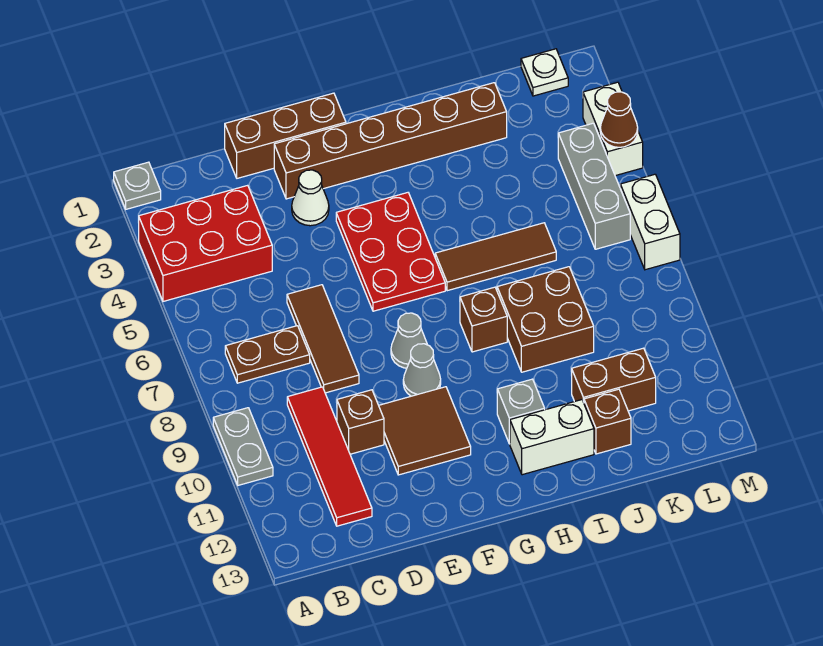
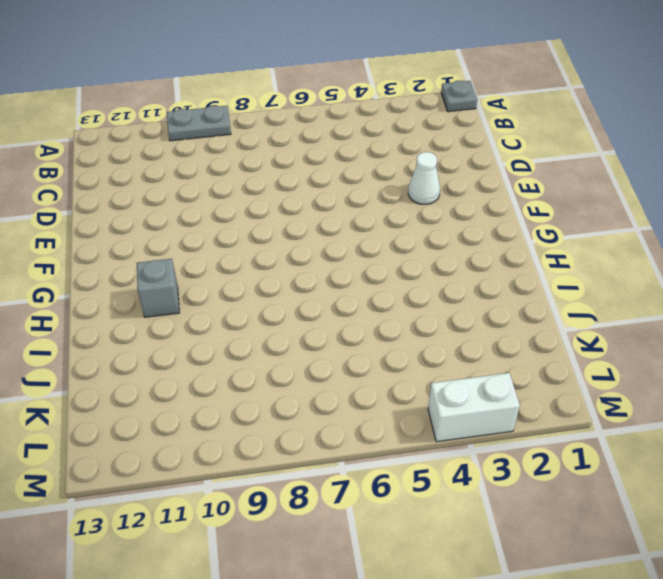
none -> red brick A3:C4 level 1
none -> brown plate B7:C7 level 1
none -> red tile C9:C12 level 1

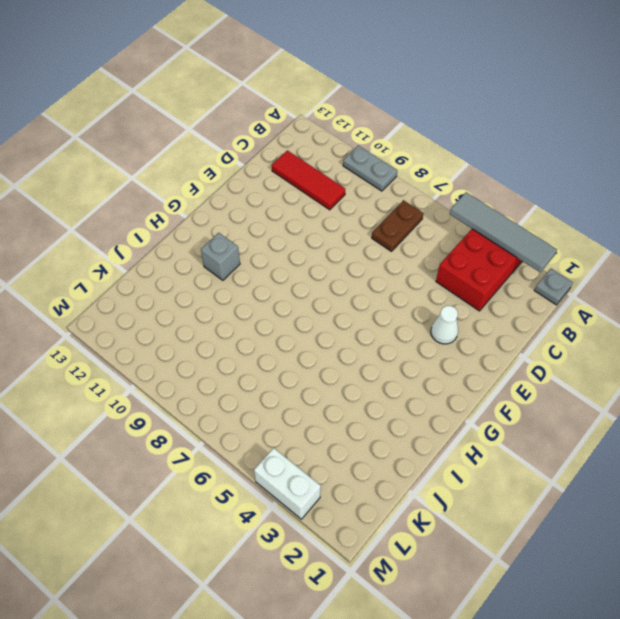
grey tile A2:A5 level 2 -> none
red tile C10:C12 level 1 -> red tile C9:C12 level 1
none -> brown brick D1:F1 level 1
none -> brown tile D6:D8 level 1
none -> brown brick D10 level 1

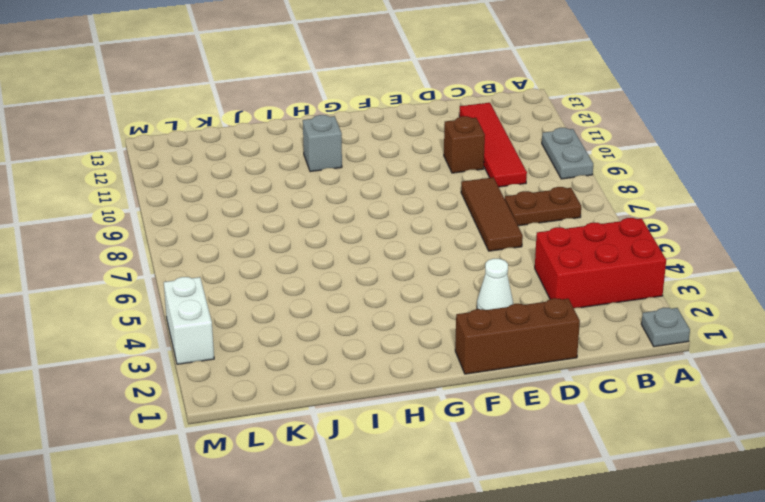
none -> brown brick E2:J2 level 1
none -> brown tile E10:F11 level 1
none -> red plate F4:G6 level 1

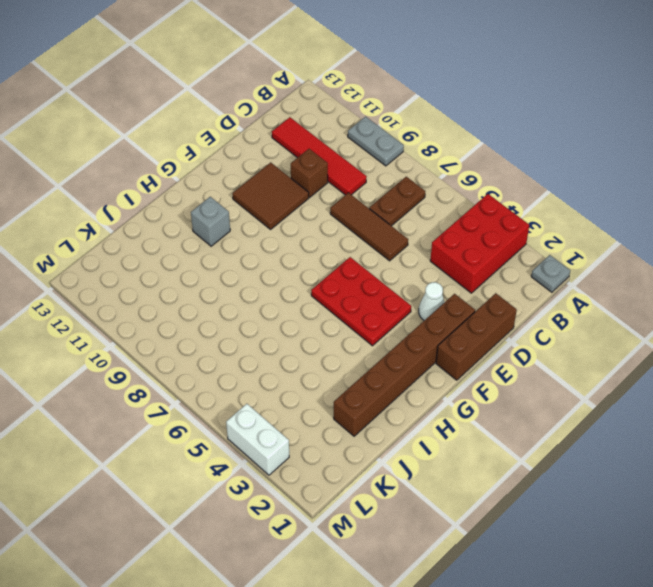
none -> grey cone F8 level 1
none -> grey cone F9 level 1
none -> brown tile H6:J6 level 1

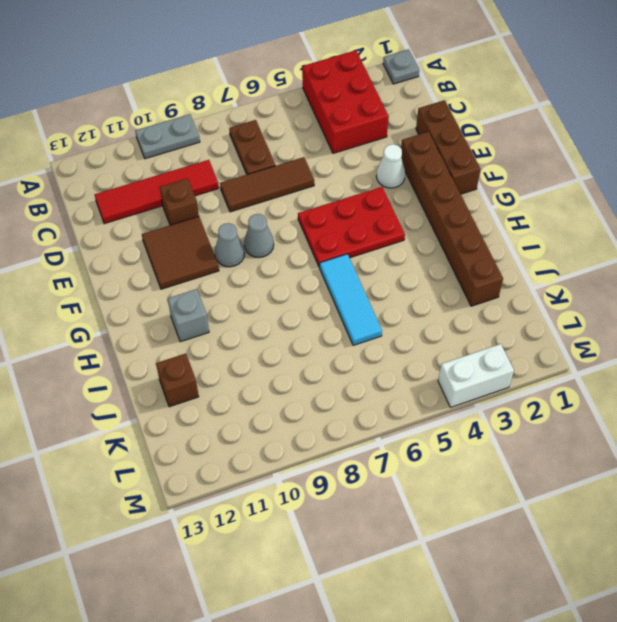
cyan tile H6:J6 level 1 -> brown tile H6:J6 level 1
none -> brown brick H8 level 1
none -> white brick H12:I12 level 1
none -> brown brick I8:J9 level 1

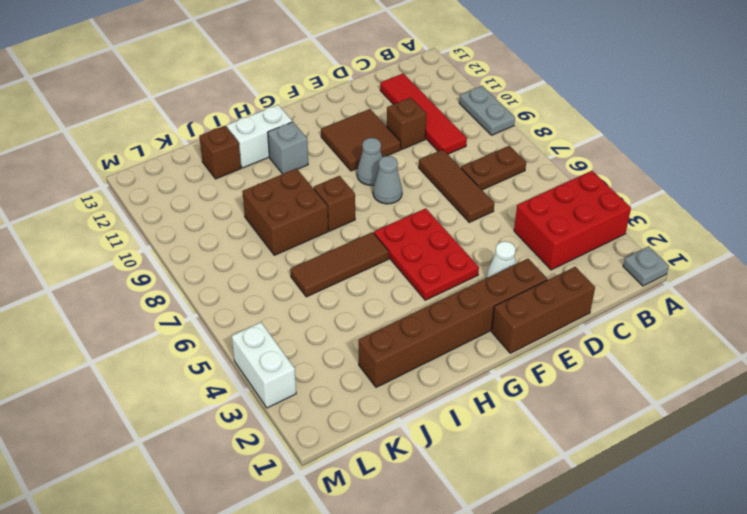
none -> brown brick J11:K11 level 1
none -> white plate L1 level 1
none -> grey brick L4:L6 level 1

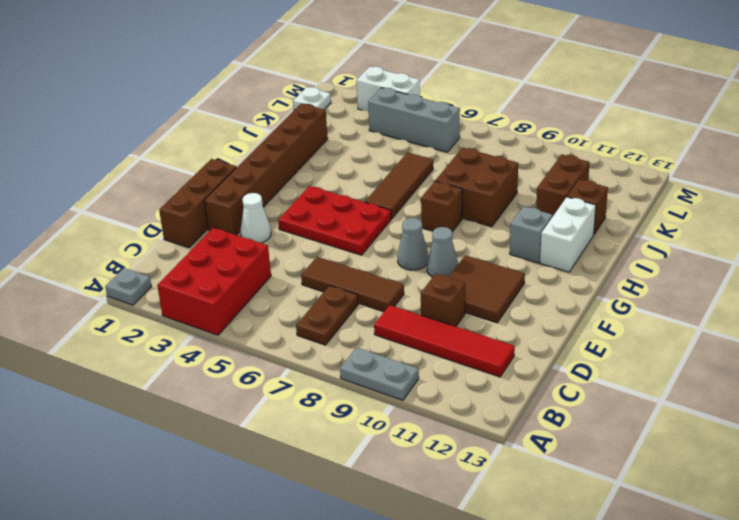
none -> white brick M6:M7 level 1
none -> brown cone M4 level 2

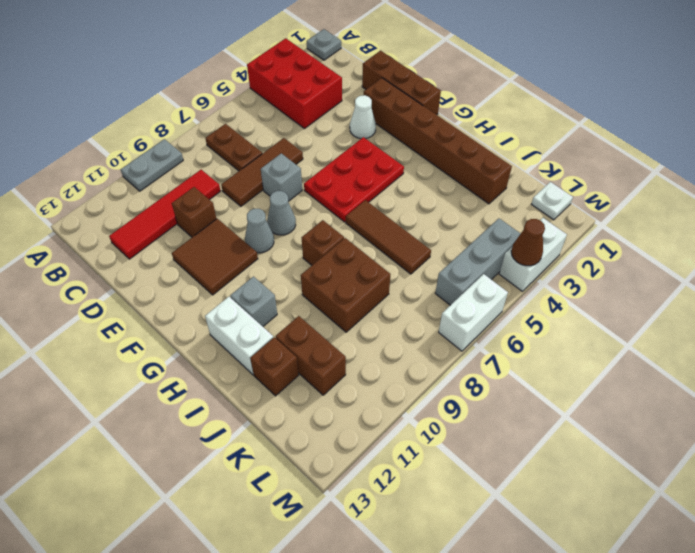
grey brick E7 level 1 -> none

